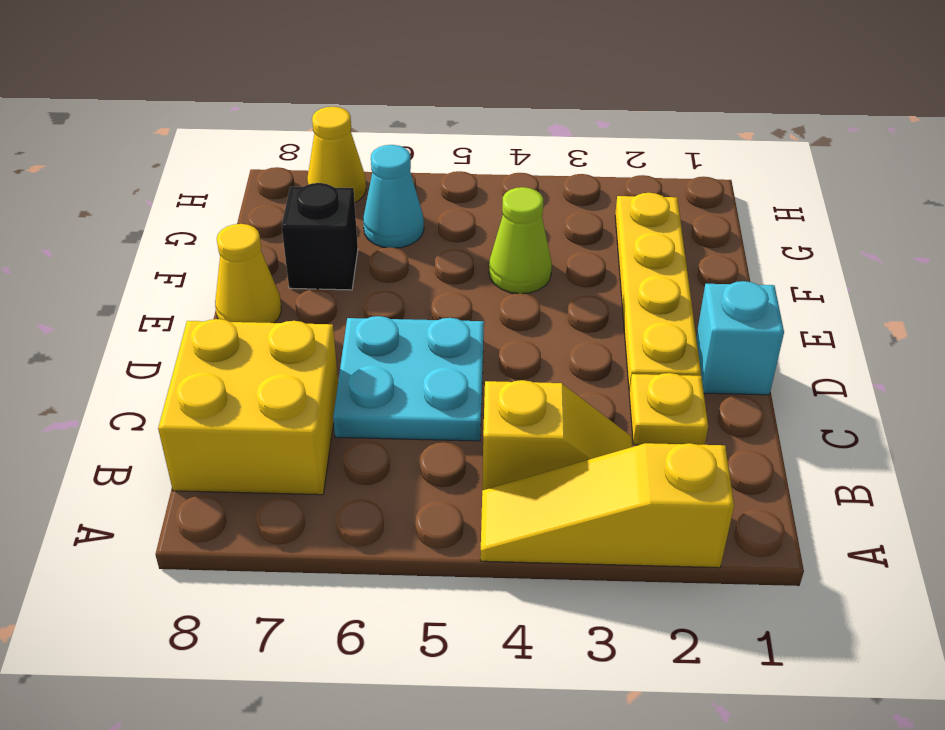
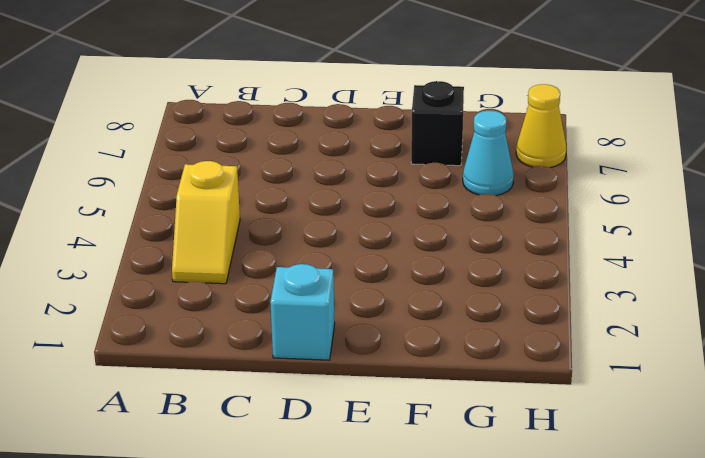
none -> yellow slope A2:A4 level 1 top 2
none -> yellow brick B7:C8 level 1
none -> yellow plate C2 level 1

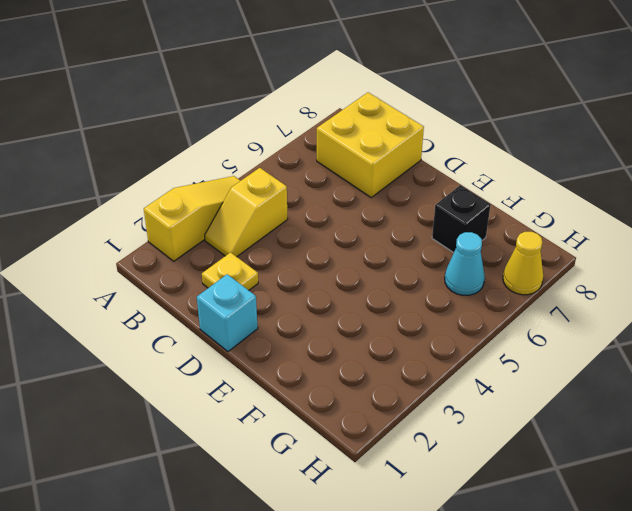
none -> cyan plate C5:D6 level 1
none -> yellow plate D2:G2 level 1
none -> yellow cone E8 level 1

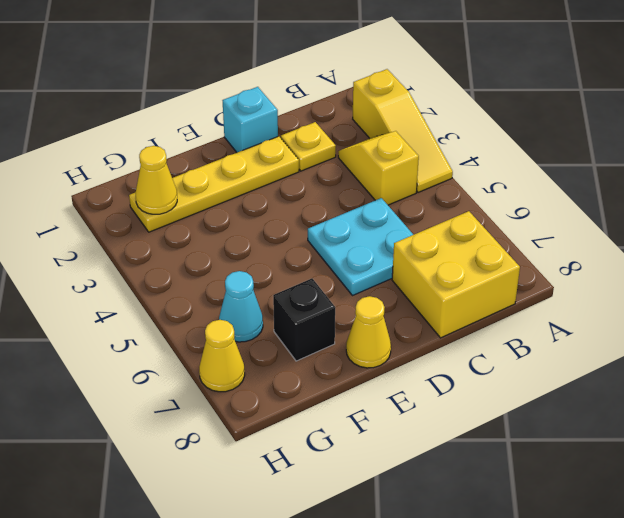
yellow cone G2 level 2 -> none
none -> lime cone F4 level 1

